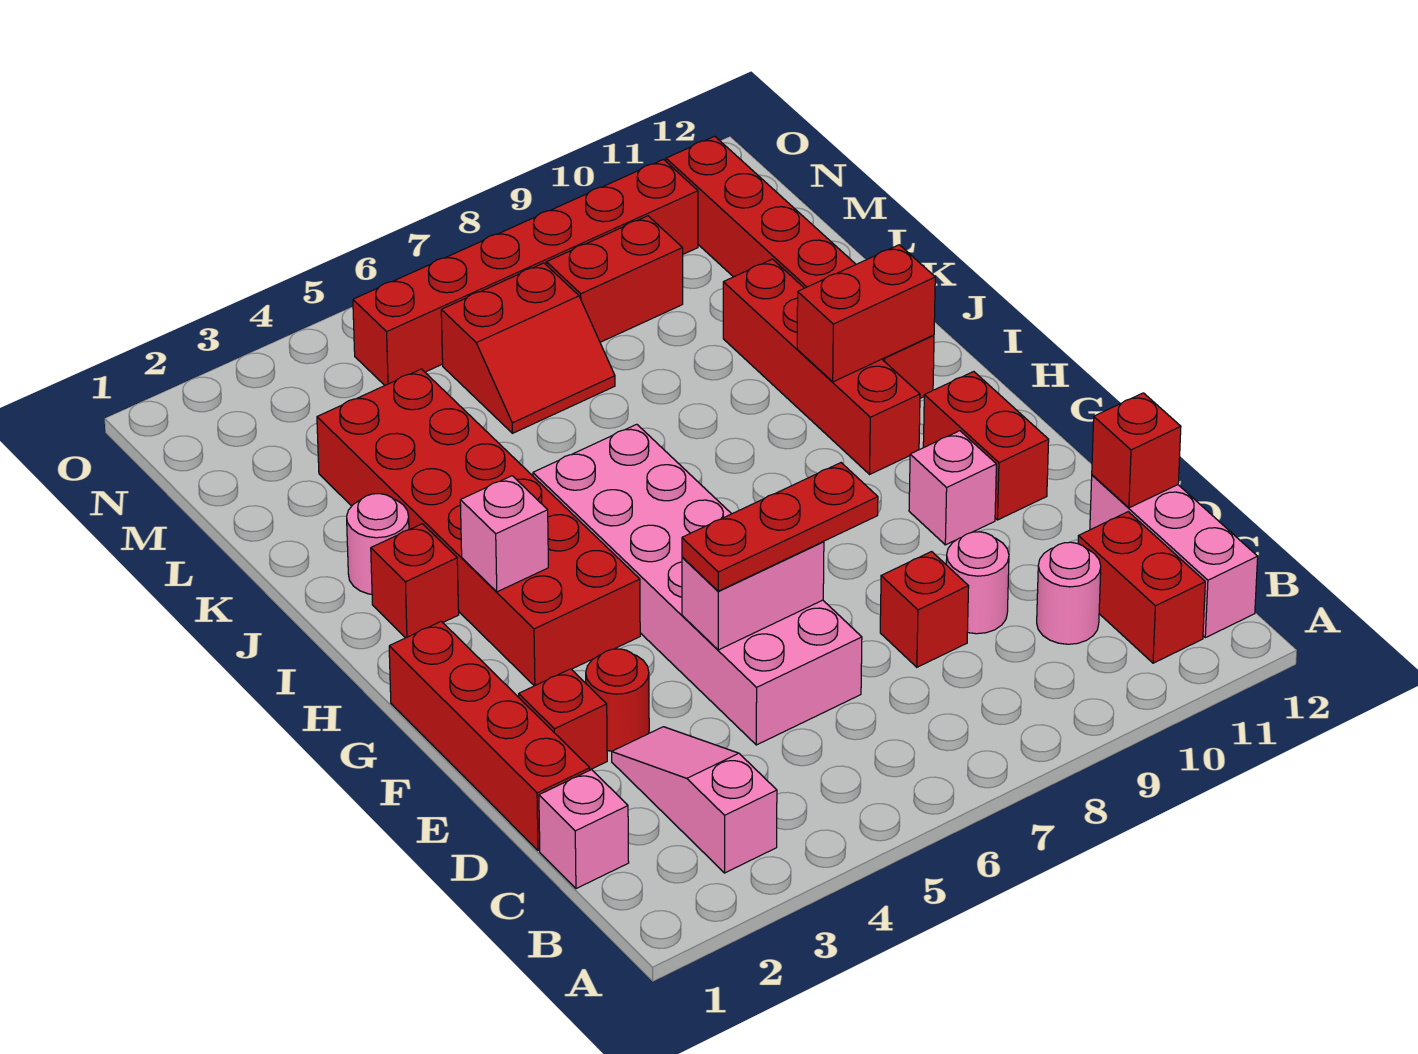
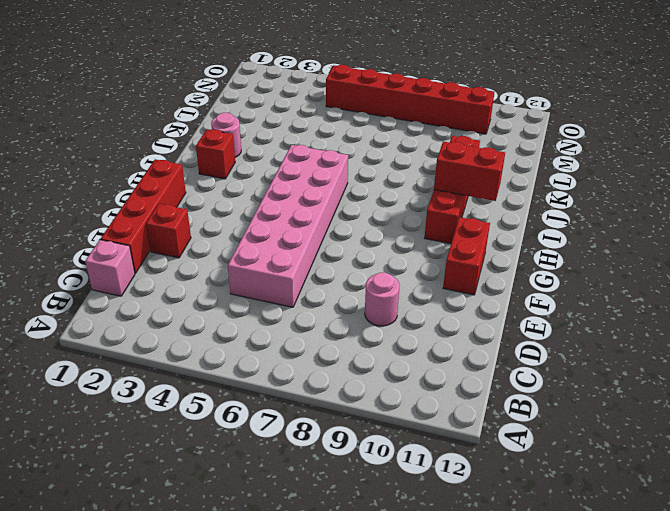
none -> pink slope B3:D3 level 1 top B
none -> red brick B11:C11 level 1
none -> pink brick B12:D12 level 1

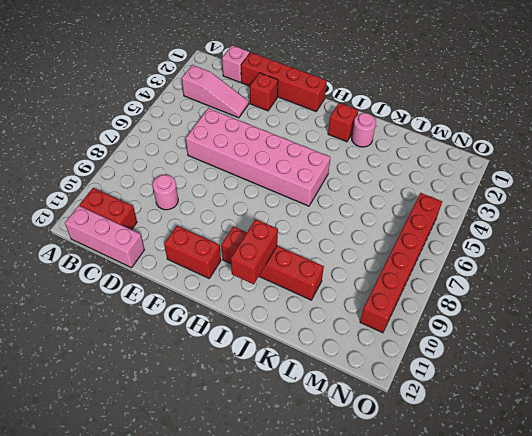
none -> pink round brick C10 level 1
none -> red brick D8 level 1
none -> red round brick E3 level 1

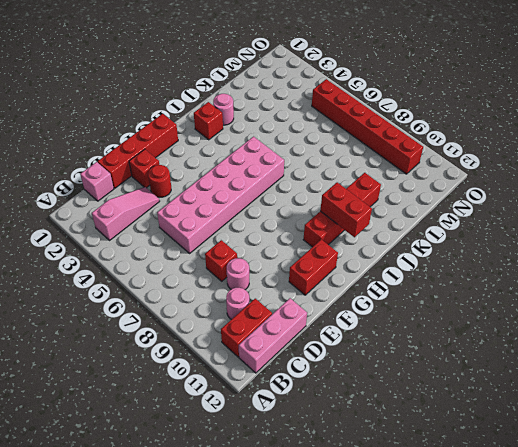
none -> pink brick F10 level 1
none -> red brick G3:L4 level 1
none -> red brick I11:N11 level 1

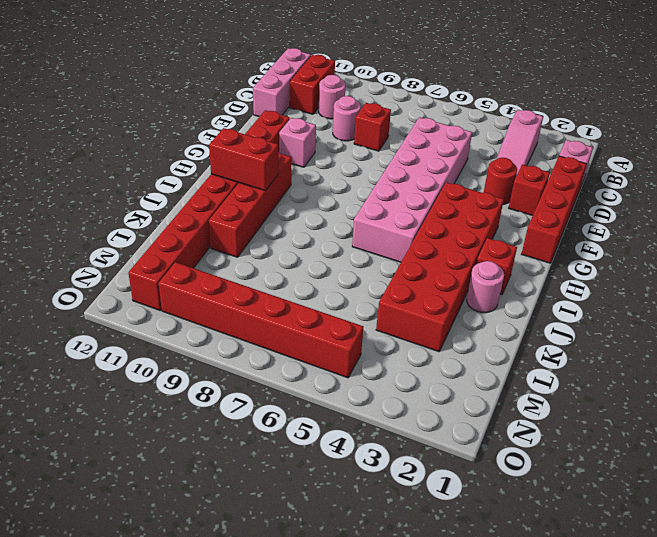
none -> red slope L6:M7 level 1 top M
none -> red brick M8:M9 level 1
none -> red brick D12 level 2

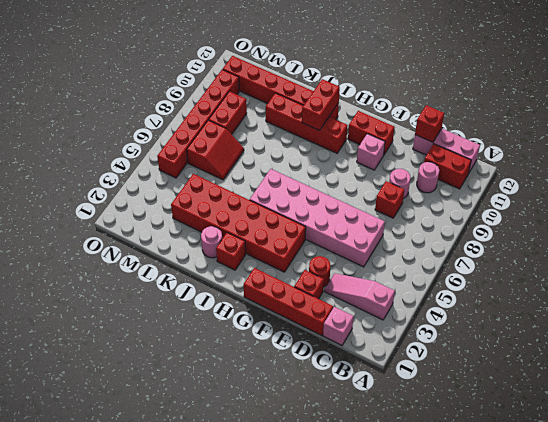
none -> pink brick E5:E6 level 2
none -> pink brick H3 level 2
none -> red plate E5:E7 level 3

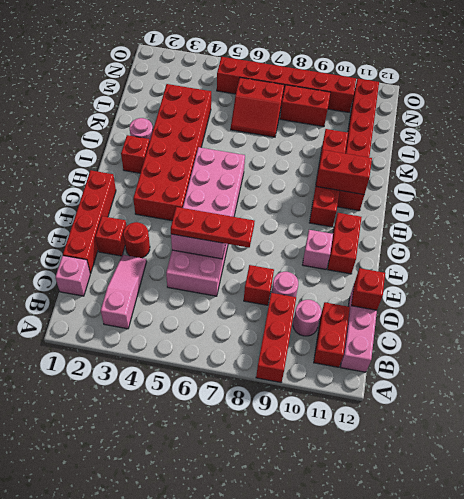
red brick A9:C9 level 1 -> none
none -> pink brick H3 level 2

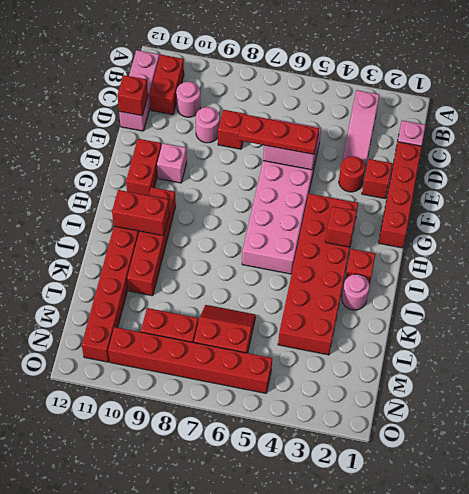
red brick H3 level 2 -> pink brick H3 level 2

